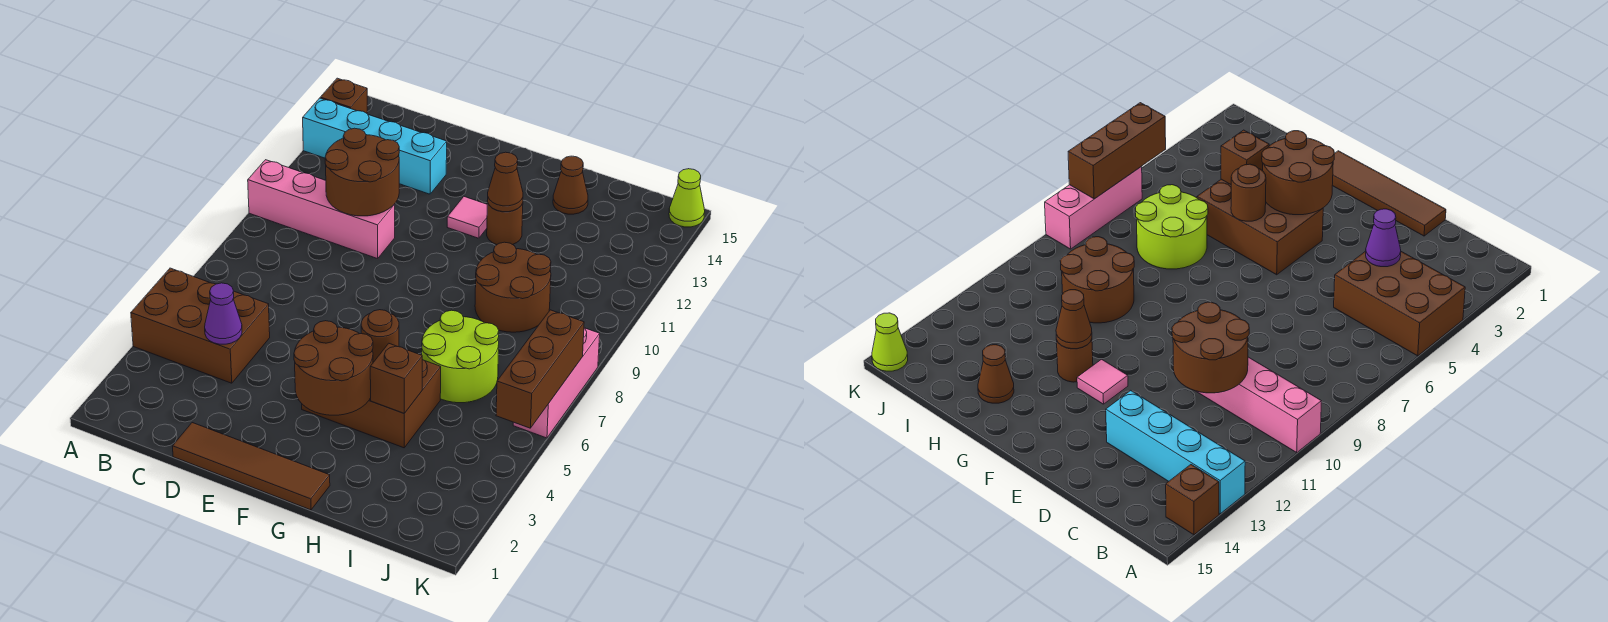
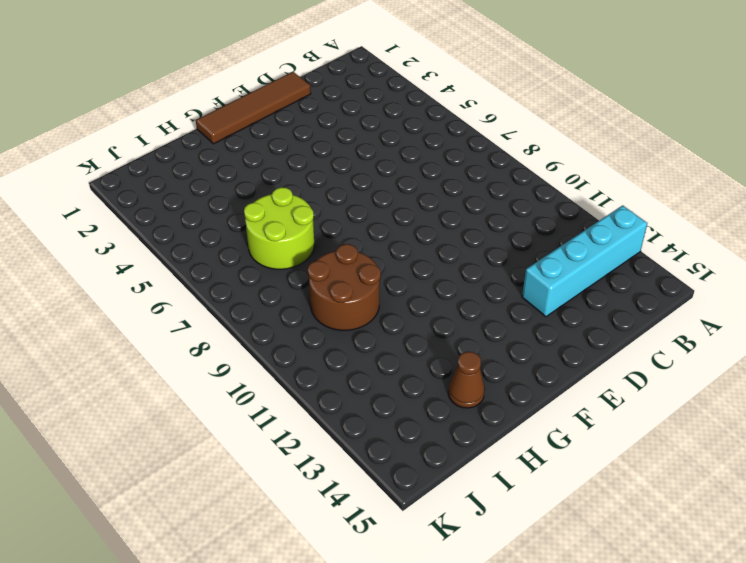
none -> brown brick A4:C5 level 1
none -> pink brick A10:D10 level 1
none -> brown brick A14 level 1

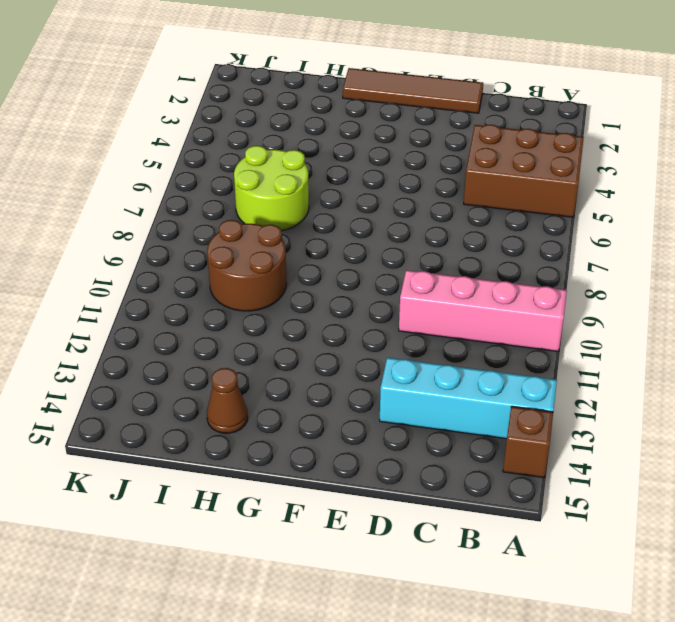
none -> brown brick F4:H5 level 1
none -> pink tile F12 level 1
none -> brown round brick G12 level 1

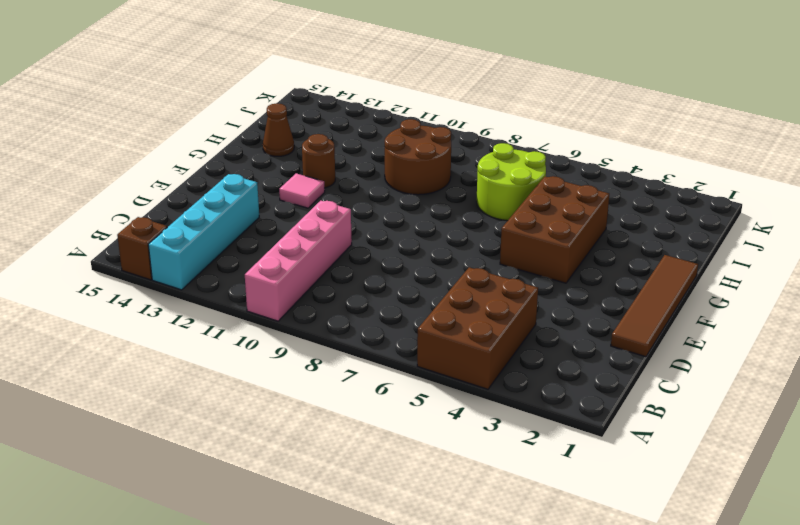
none -> pink brick K6:K8 level 1
none -> lime cone K15 level 1
none -> purple cone C4 level 2

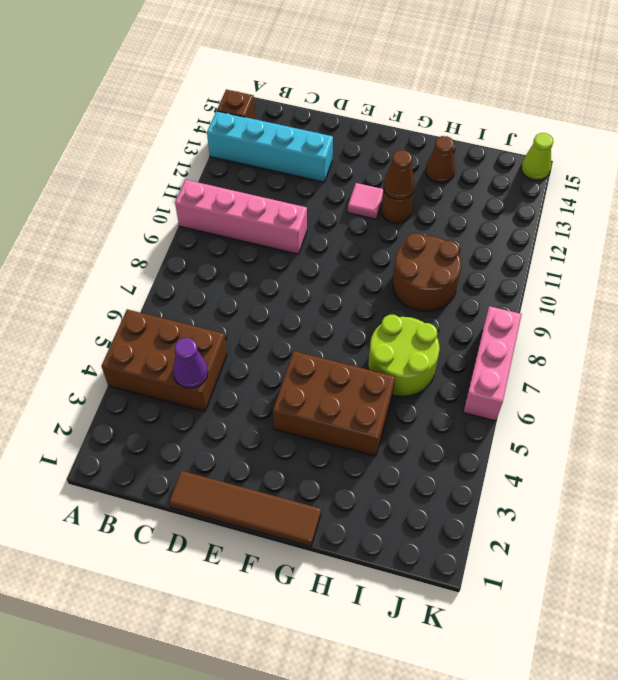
none -> brown round brick C10:D11 level 2
none -> brown round brick F3:G4 level 2
none -> brown round brick G5 level 2

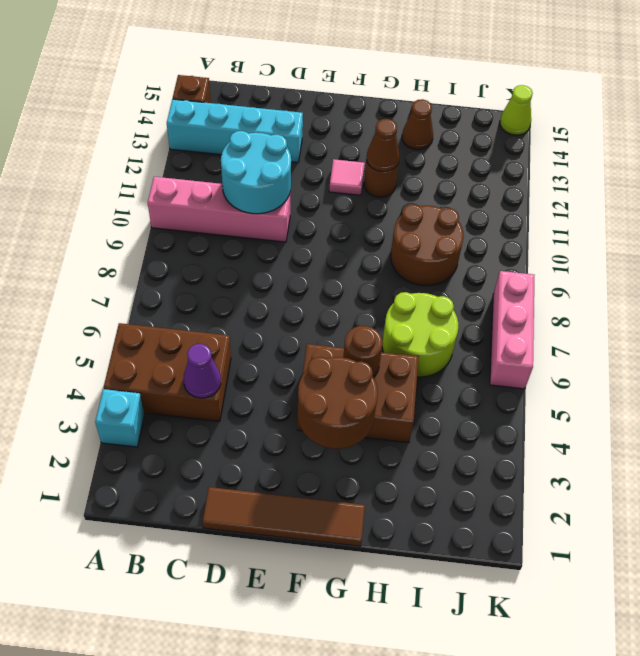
cyan brick A3 level 1 -> none
cyan round brick C10:D11 level 2 -> brown round brick C10:D11 level 2
none -> brown brick H4 level 2
none -> brown brick K5:K7 level 2

